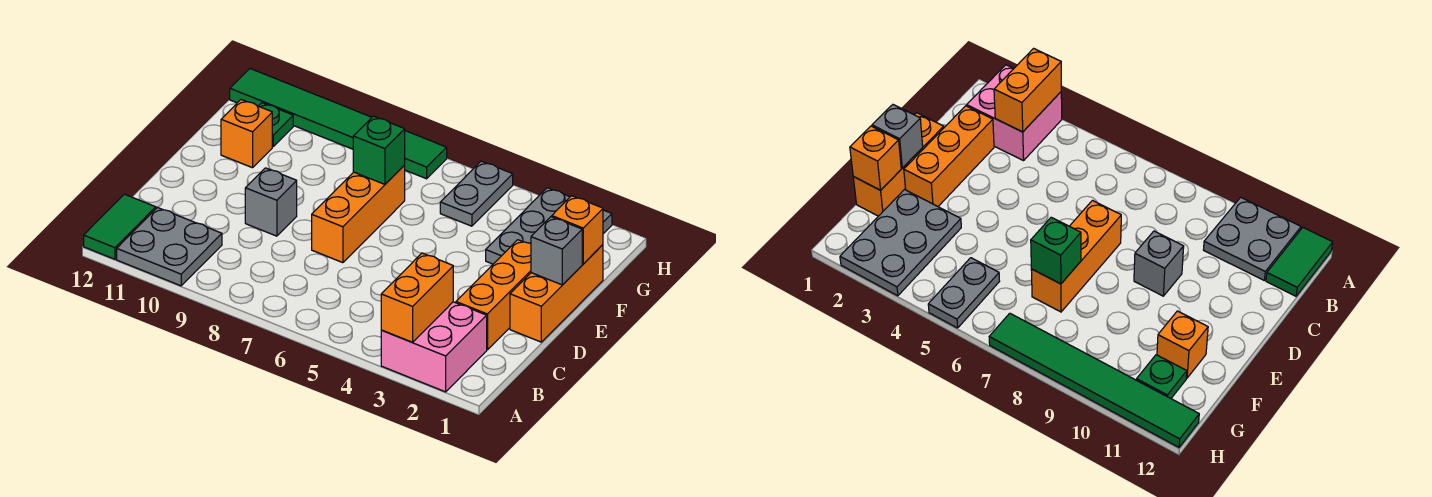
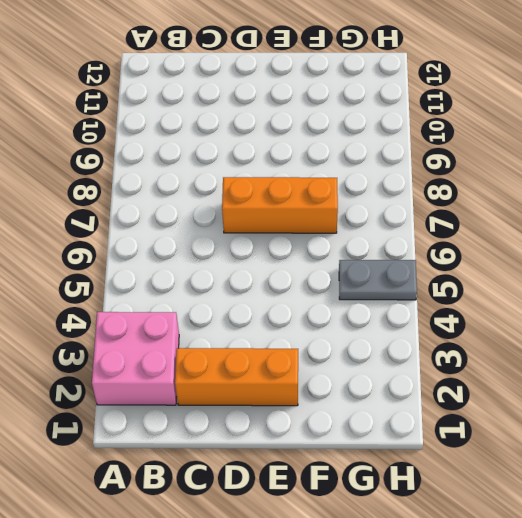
none -> grey plate A10:B11 level 1
none -> green tile A12:B12 level 1
none -> orange brick D1:F1 level 1

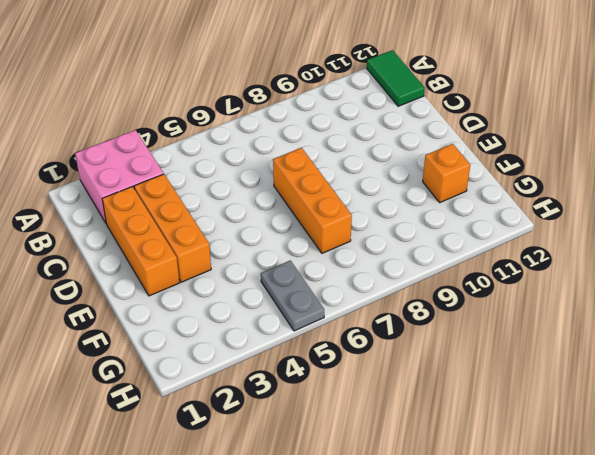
orange brick C3:E3 level 1 -> orange brick D1:F1 level 1
none -> grey plate A10:B11 level 1
none -> grey brick D9 level 1
none -> grey plate F2:H3 level 1

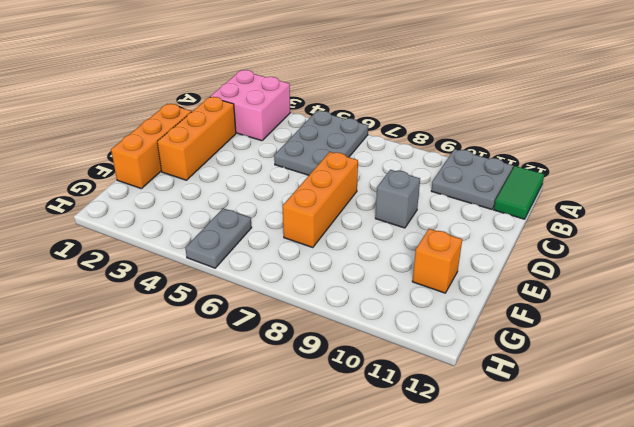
grey plate A5:C6 level 1 -> grey plate F2:H3 level 1
none -> green plate G11 level 1
none -> green tile H7:H12 level 1
none -> orange brick A3:B3 level 2

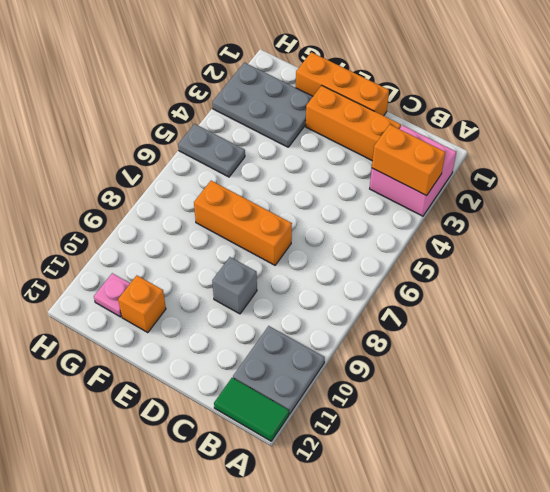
pink plate G11 level 1 -> green plate G11 level 1
none -> green tile H7:H12 level 1
none -> grey brick E1 level 2
none -> orange brick F1 level 2

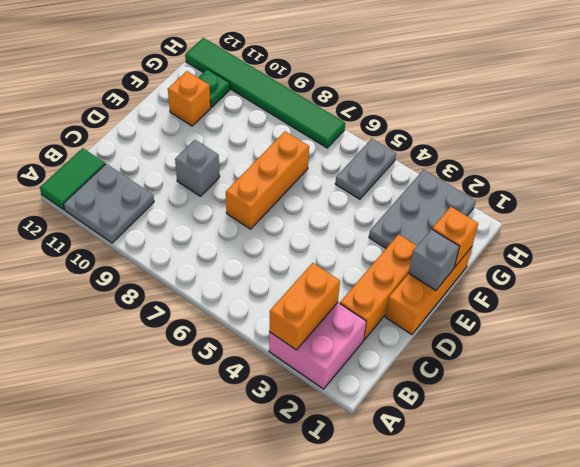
none -> green brick F7 level 2

